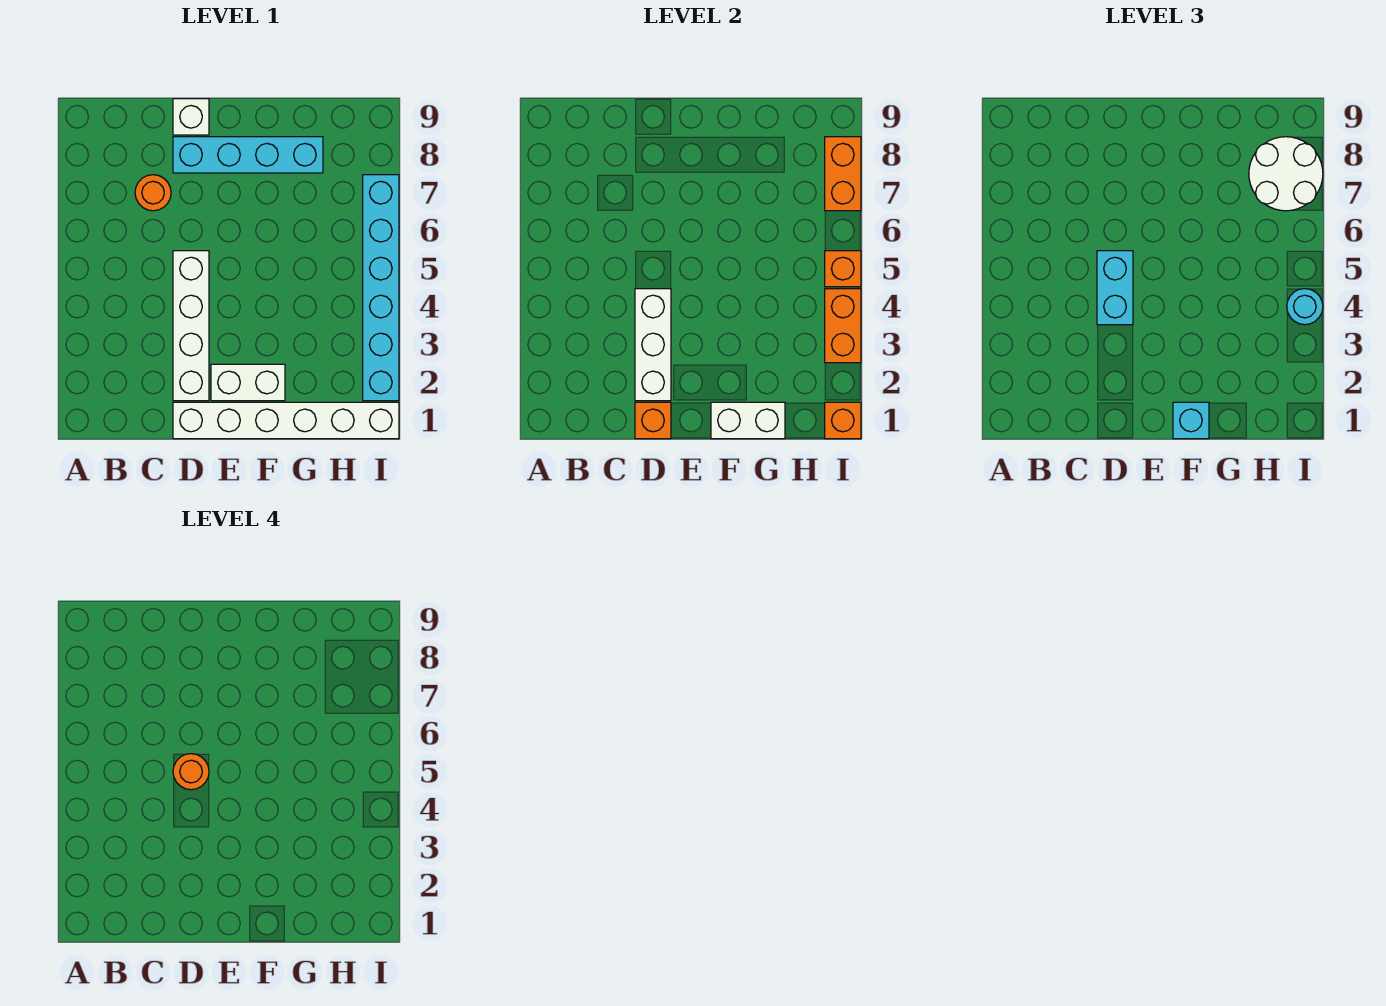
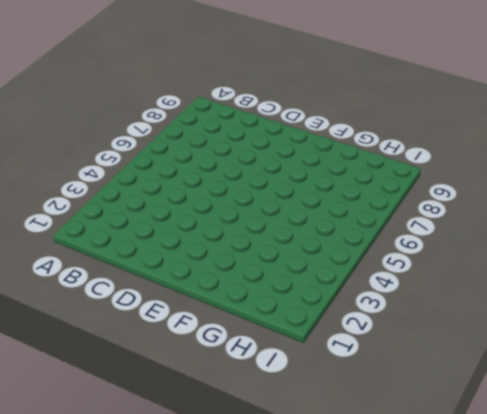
none -> orange round brick C7 level 1
none -> white brick D1:I1 level 1
none -> white brick D2:D5 level 1

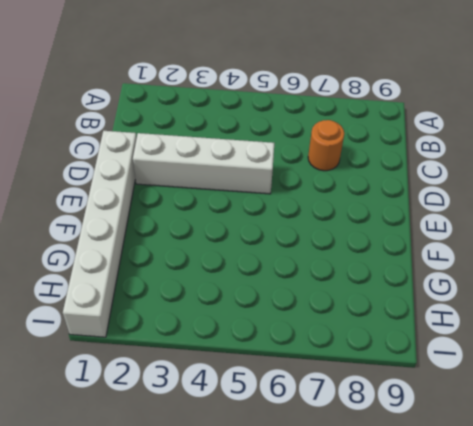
none -> cyan brick D8:G8 level 1
none -> white brick D9 level 1
none -> white brick E2:F2 level 1

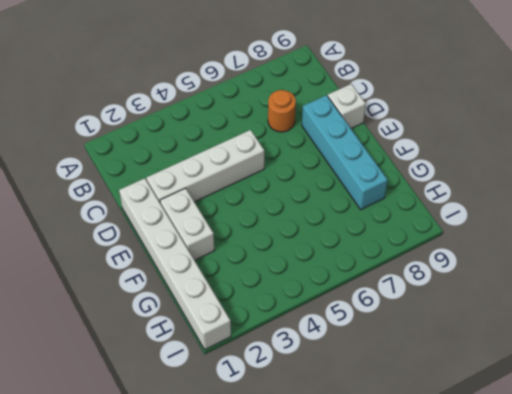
none -> cyan brick I2:I7 level 1
none -> orange brick D1 level 2
none -> white brick D2:D4 level 2

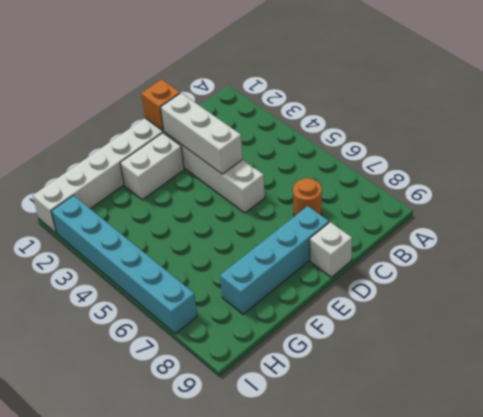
none -> white brick F1:G1 level 2
none -> orange brick I1 level 2
none -> orange brick I3:I4 level 2

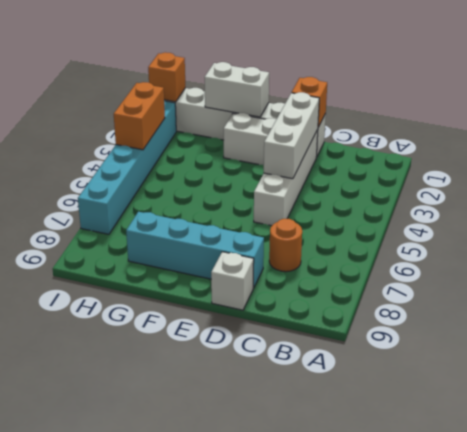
none -> orange brick I5 level 2
none -> orange brick I7:I8 level 2
none -> cyan brick D4:D5 level 3

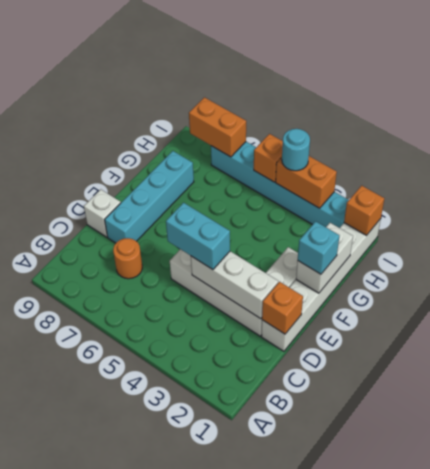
none -> white round brick H7:I8 level 3
none -> orange round brick D5 level 4

